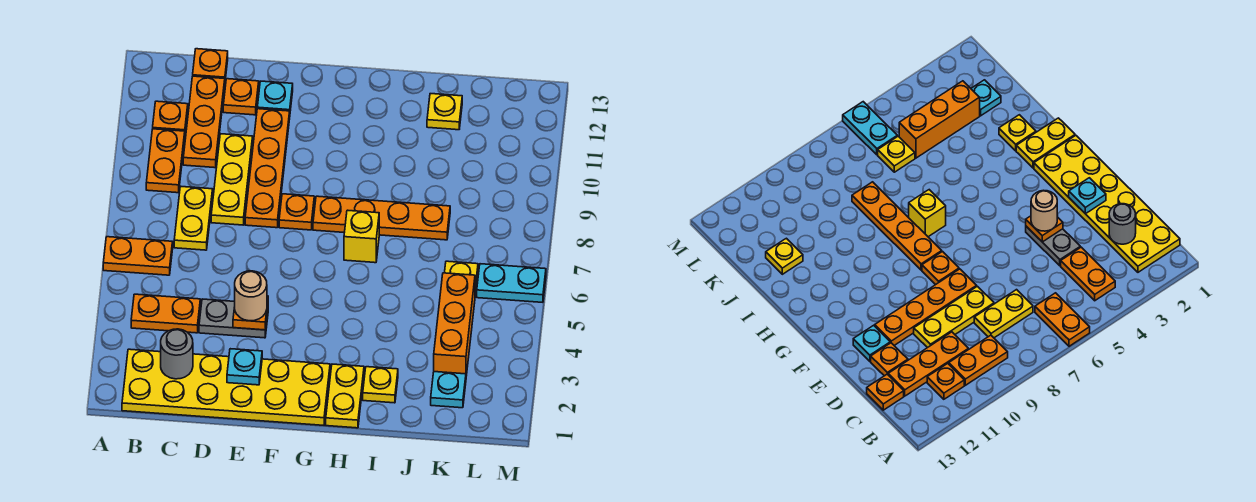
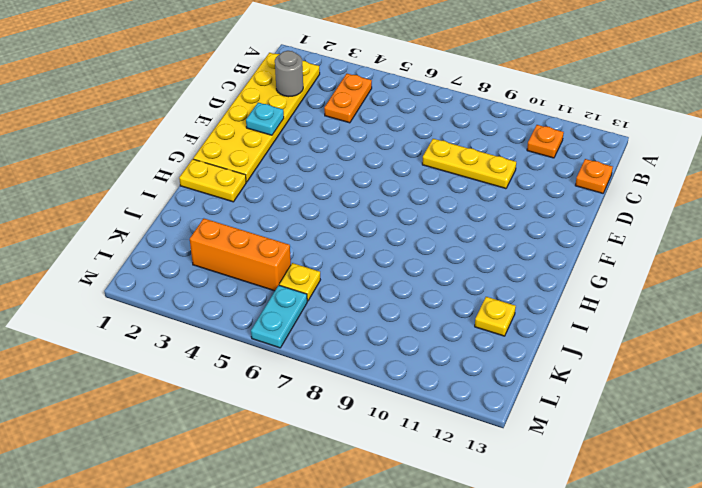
none -> orange plate A6:B6 level 1
none -> orange plate B9:B10 level 1
none -> yellow plate C7:C8 level 1

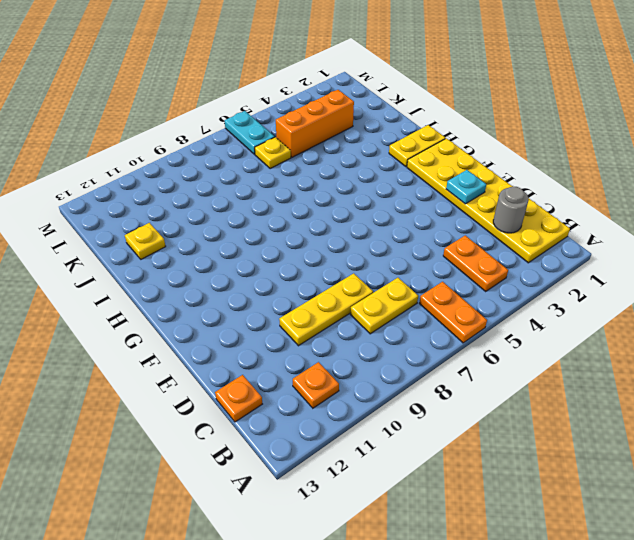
none -> orange plate B9:B10 level 1
none -> orange plate C10:C12 level 1
none -> grey plate D4:E4 level 1

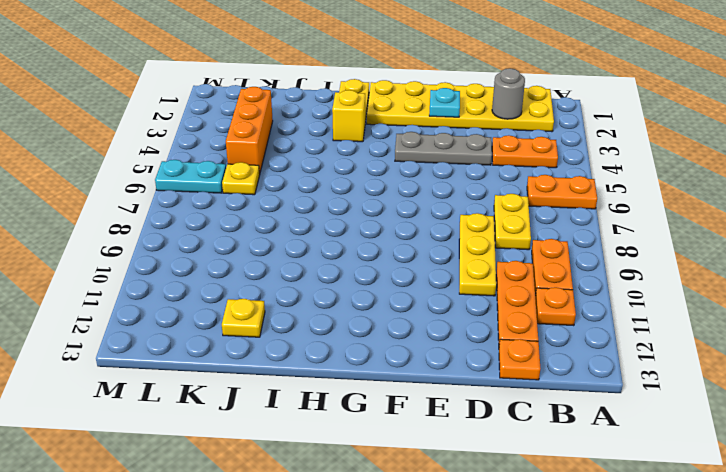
grey plate D4:F4 level 1 -> grey plate D4:E4 level 1
yellow brick H3 level 1 -> yellow brick H7 level 1
none -> orange plate D12 level 1
none -> orange plate E8:E11 level 1
none -> cyan plate E12 level 1

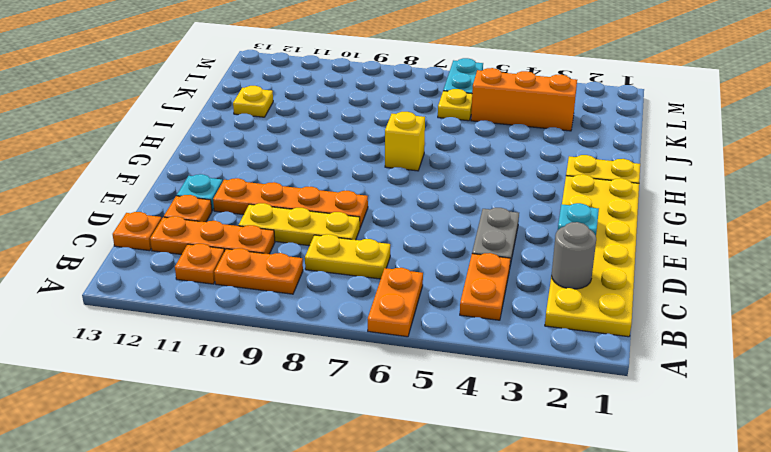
none -> orange plate F8 level 1
none -> orange plate G8:J8 level 1
none -> yellow plate I2 level 1

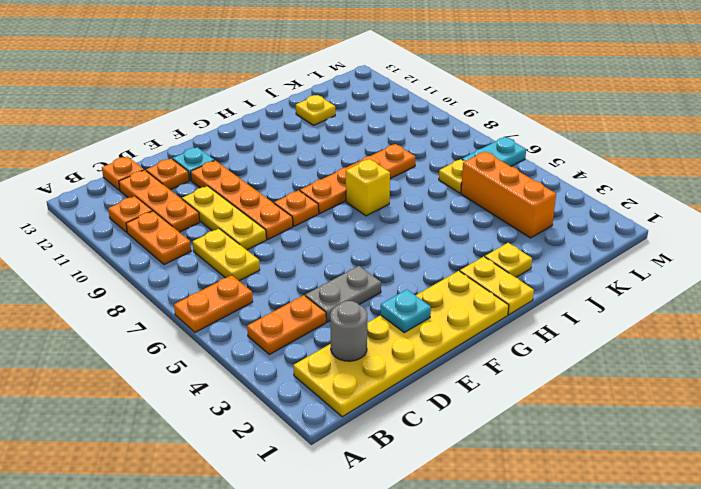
none -> cyan plate K2 level 1
none -> orange plate E4 level 2
none -> tan round brick E4 level 3

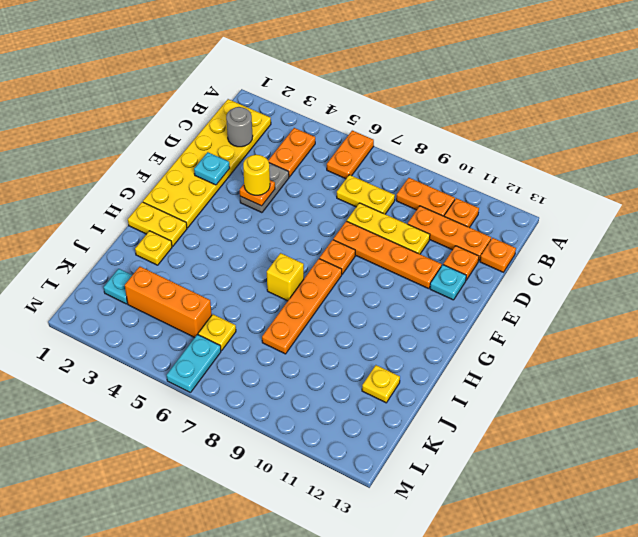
yellow round brick E4 level 3 -> tan round brick E4 level 3

